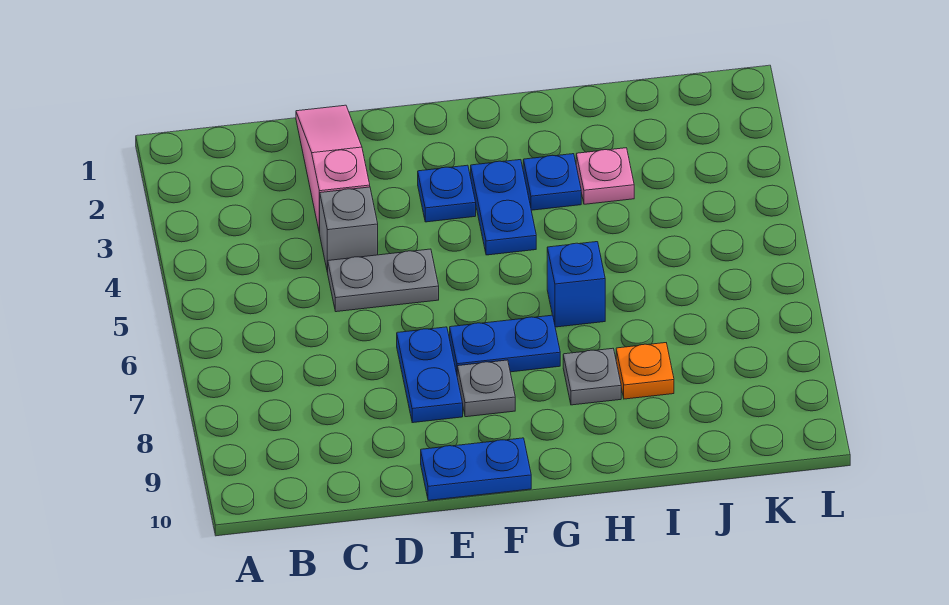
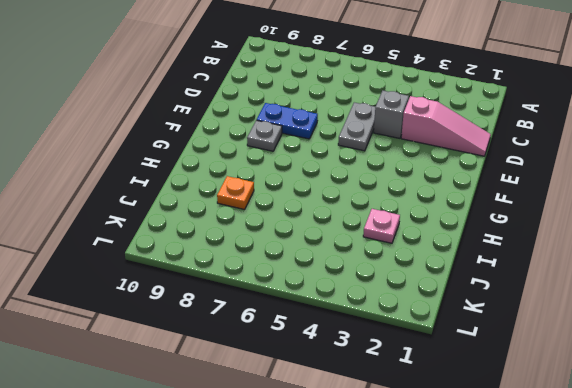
none -> blue plate E10:F10 level 1
none -> blue plate F3 level 1
none -> blue plate F7:G7 level 1

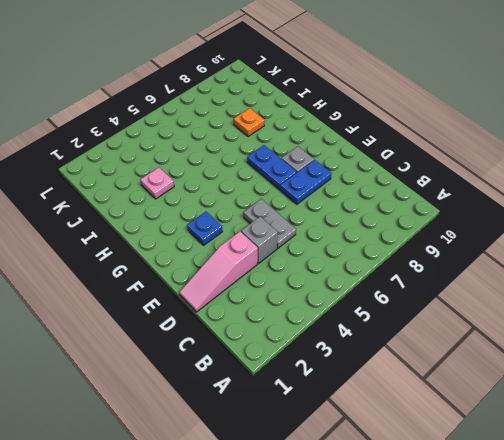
none -> blue plate E10:F10 level 1
none -> blue plate G3:G4 level 1
none -> blue plate H3 level 1

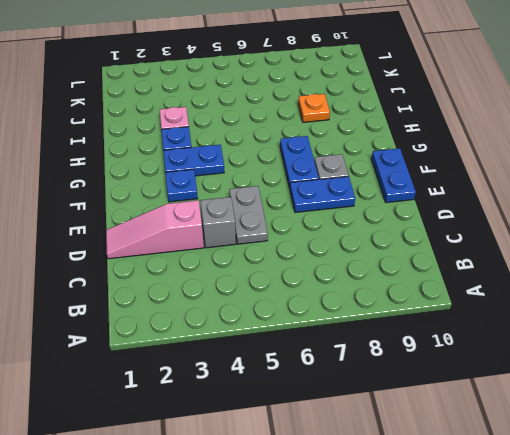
none -> blue brick H6 level 1
none -> grey plate H8 level 1

